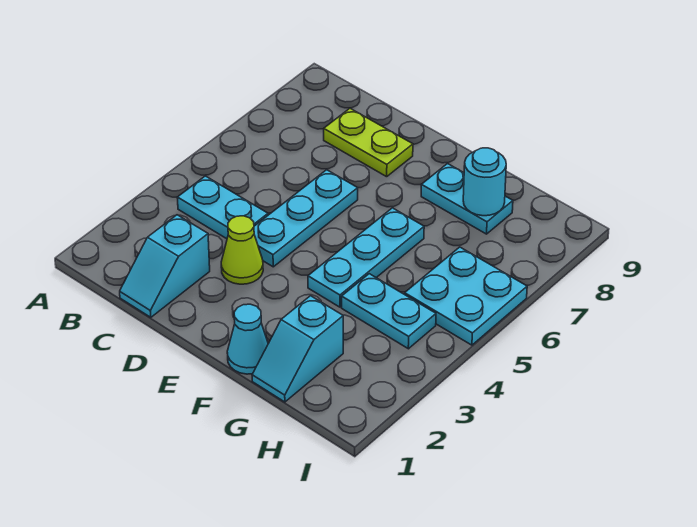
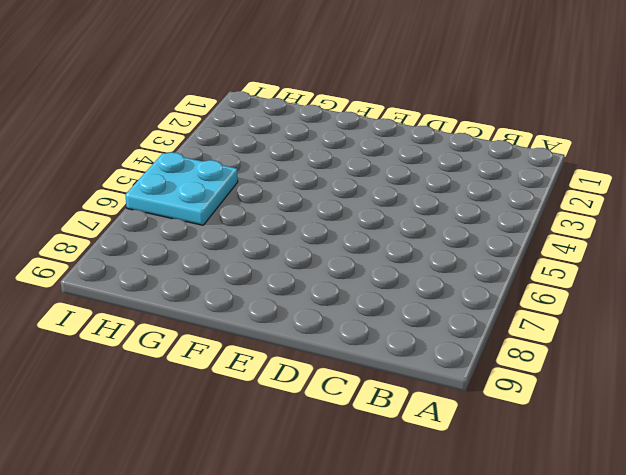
none -> cyan plate B4:C4 level 1
none -> cyan slope C1:C2 level 1 top 2
none -> lime plate C8:D8 level 1

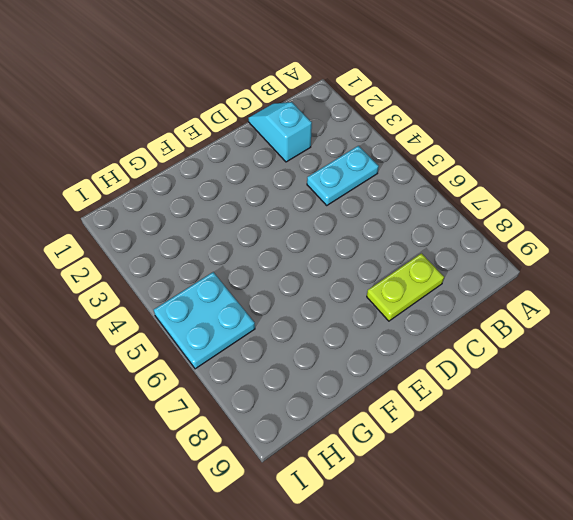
none -> lime cone D3 level 1
none -> cyan plate D4:D6 level 1
none -> cyan cone F1 level 1

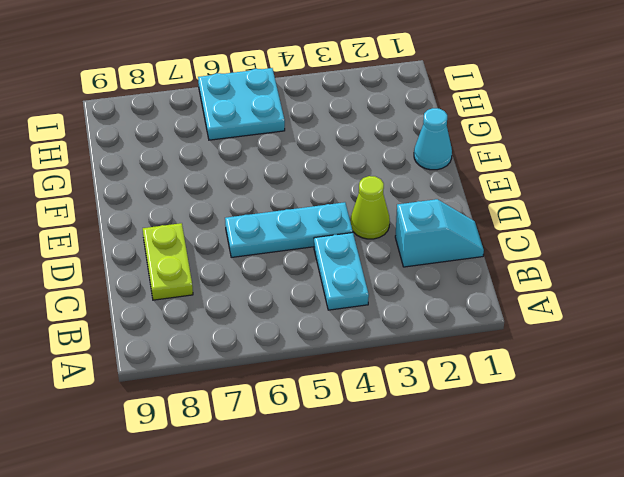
none -> cyan plate F4:F6 level 1
none -> cyan plate F8:G8 level 1
none -> cyan slope G1:G2 level 1 top 2

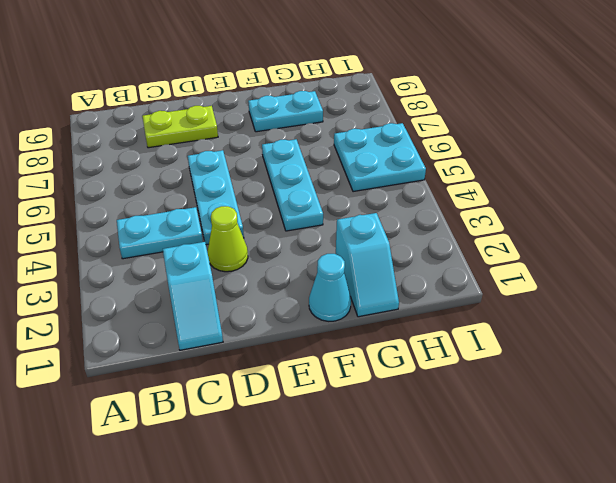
none -> cyan plate G4:H4 level 1
none -> cyan round brick G8 level 2

